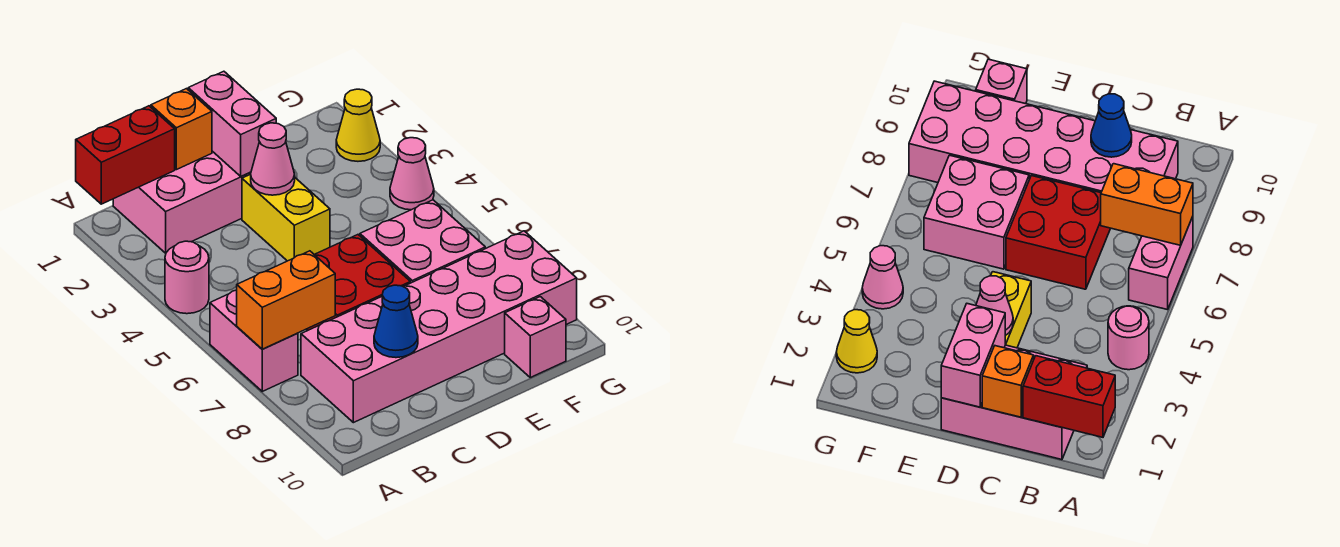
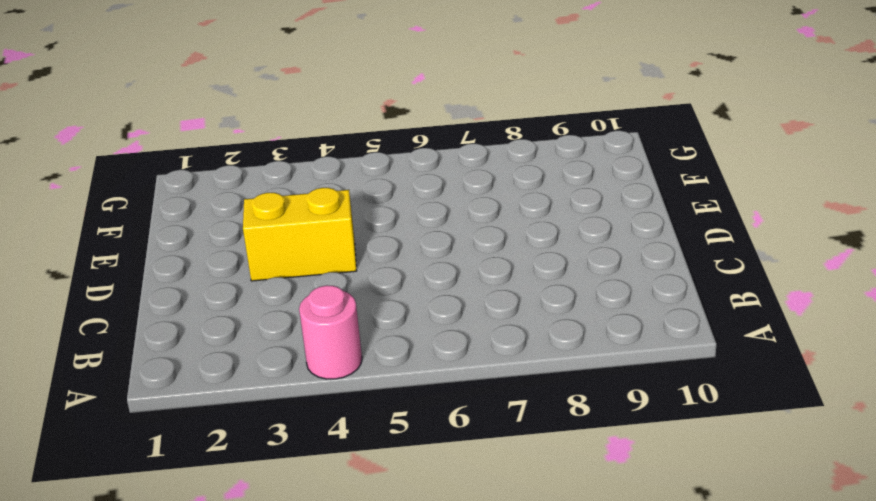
none -> pink brick A6:A7 level 1
none -> pink brick B1:D2 level 1
none -> pink brick B8:G9 level 1

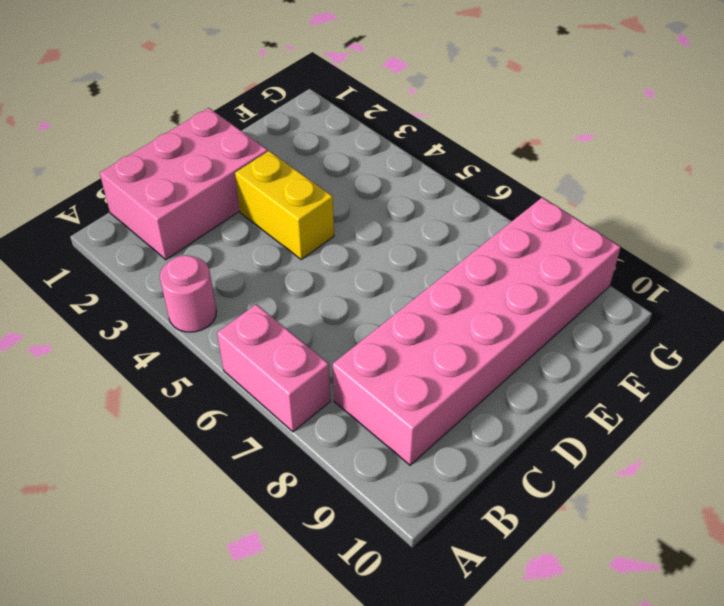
none -> red brick C6:D7 level 1
none -> pink brick E6:F7 level 1
none -> pink brick F10 level 1

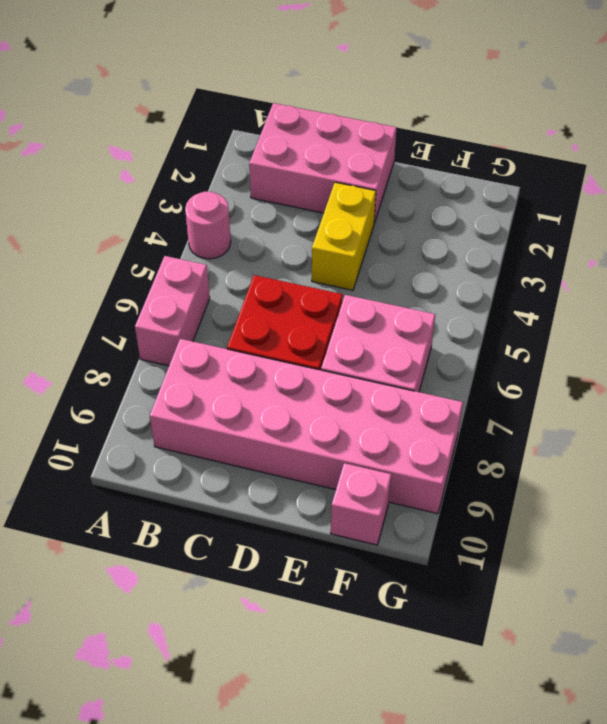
none -> yellow cone G2 level 1
none -> pink cone G4 level 1
none -> red brick A1:B1 level 2

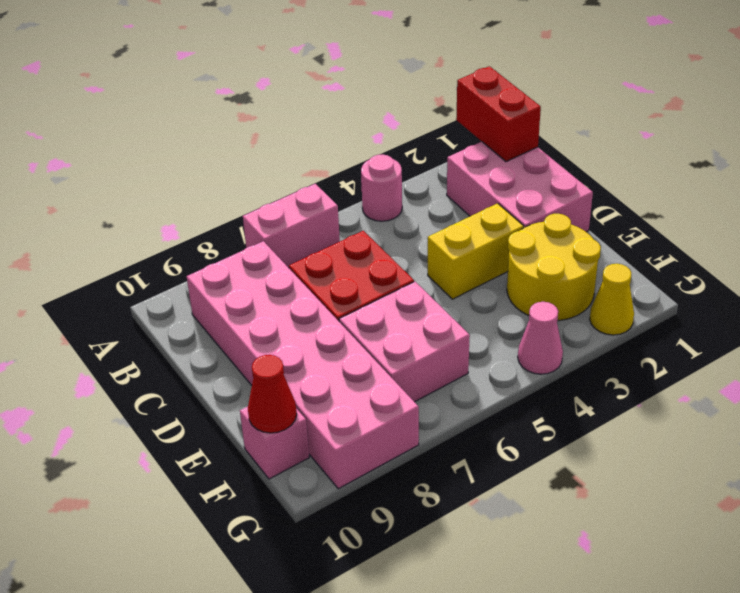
yellow round brick E2:F3 level 1 -> none
red cone F10 level 2 -> none
none -> orange brick A7:B7 level 2
none -> orange brick C1 level 2
none -> blue cone C9 level 2

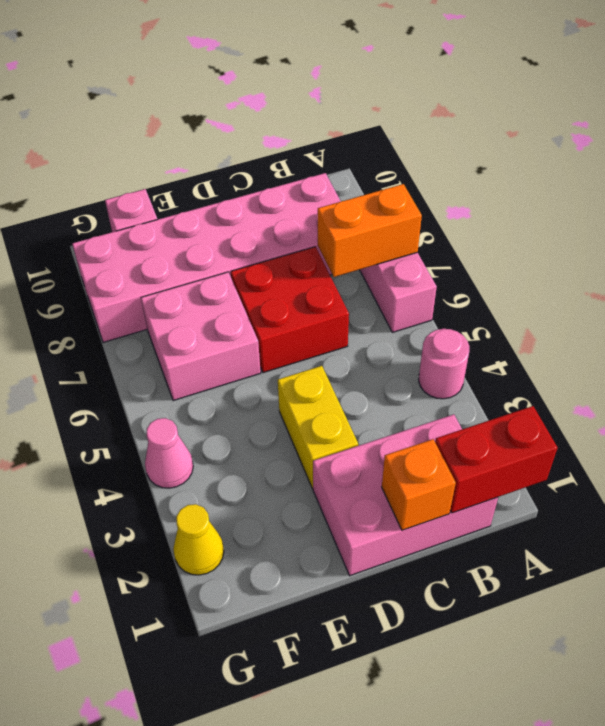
none -> blue cone C9 level 2
none -> pink brick D1:D2 level 2
none -> pink cone D3 level 2

